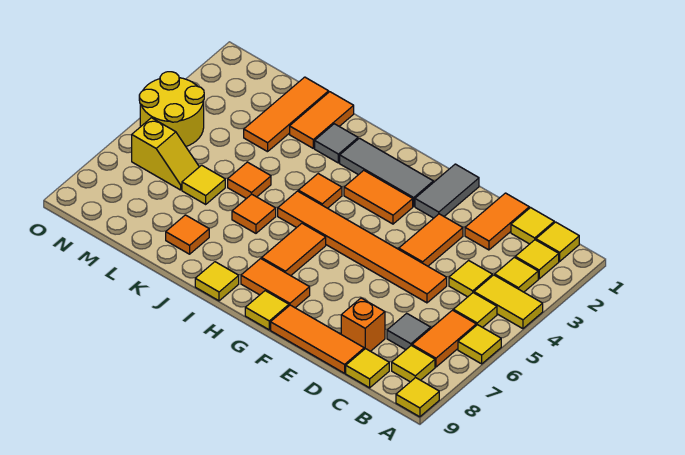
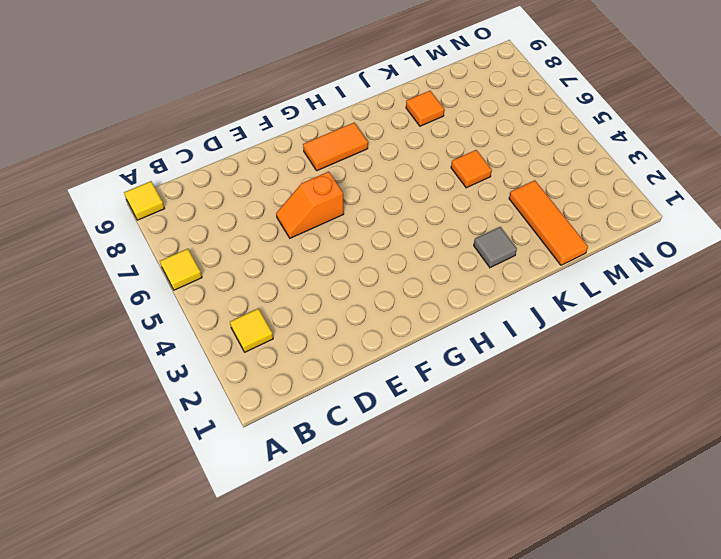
orange slope E6:F6 level 1 top F -> none
none -> yellow tile A4:B4 level 1
none -> yellow tile B1 level 1
none -> yellow tile B2 level 1
none -> yellow tile B5 level 1

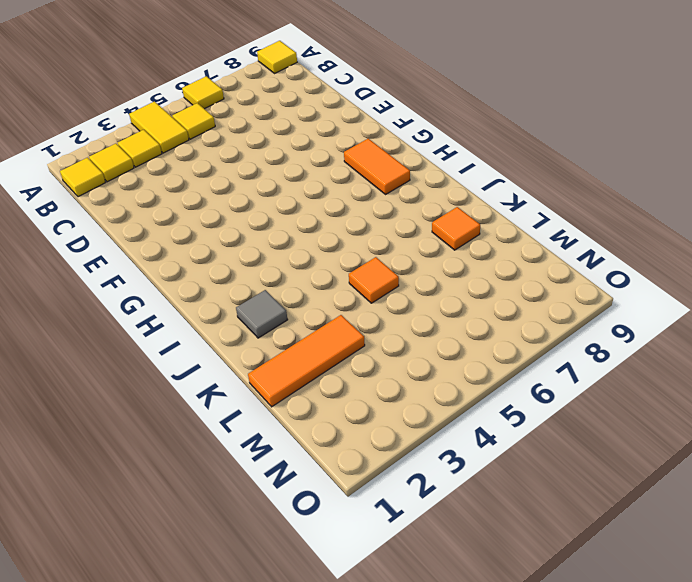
none -> orange tile B6:B7 level 1
none -> yellow tile B8 level 1
none -> yellow tile C1 level 1
none -> yellow tile C4 level 1

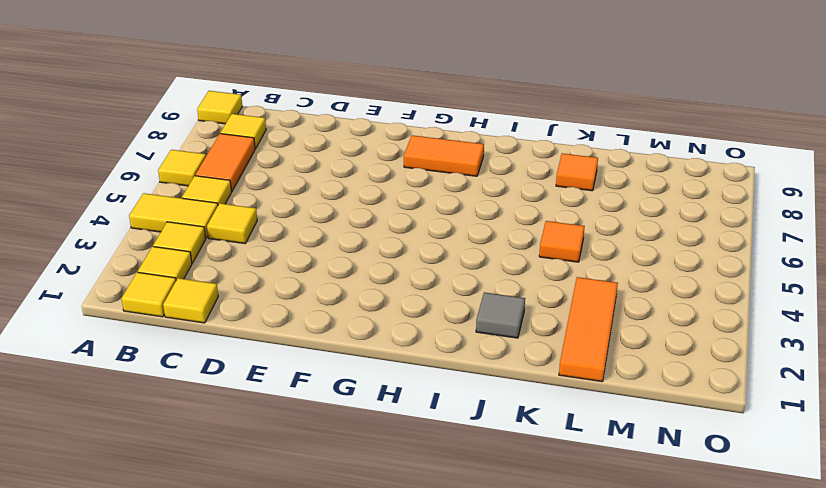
none -> grey tile C7 level 1
none -> yellow tile C9 level 1
none -> orange tile D1:D2 level 1
none -> orange tile D5:I5 level 1

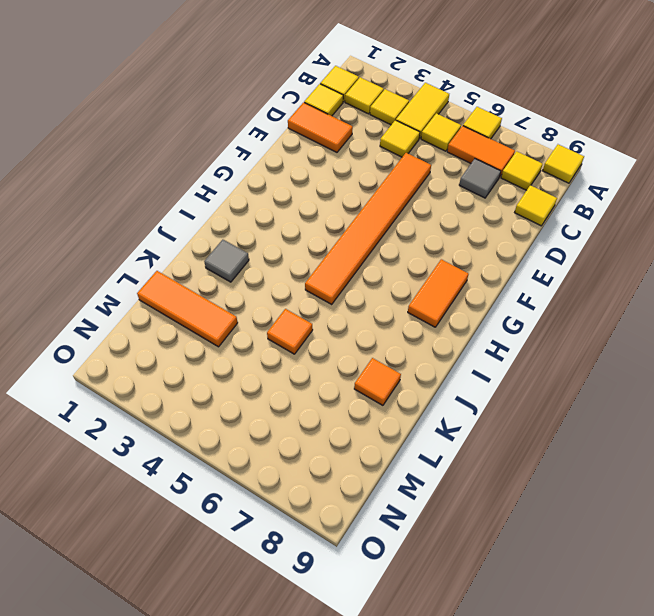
none -> orange brick D8 level 1
none -> orange tile D9:F9 level 1
none -> orange tile E3:E4 level 1
none -> grey tile F1:F2 level 1

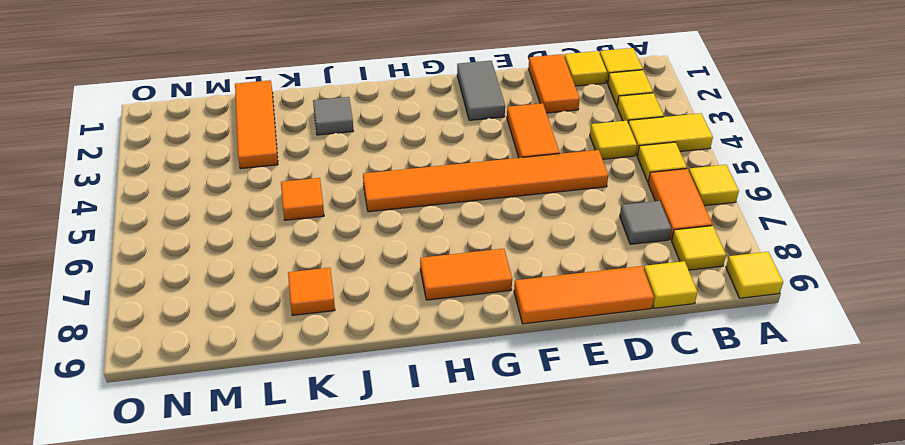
none -> orange brick D8 level 1
none -> grey tile G2:I2 level 1
none -> orange tile G3:H3 level 1
none -> yellow tile G9 level 1

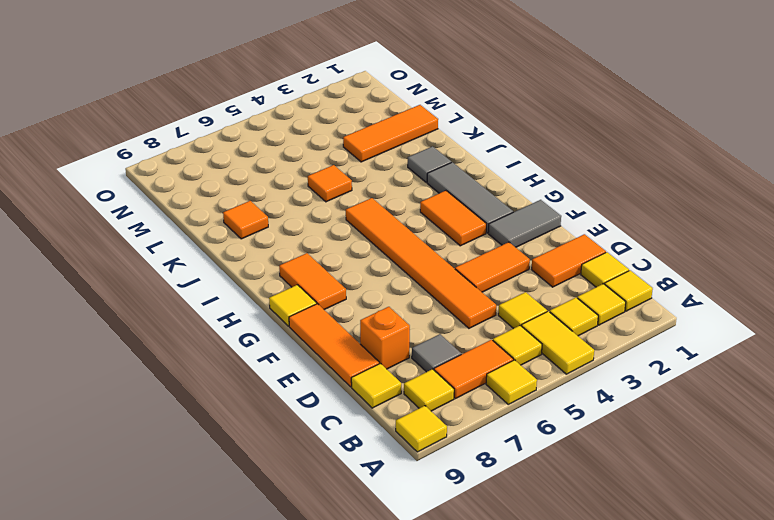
none -> orange tile H6:H7 level 1
none -> orange tile I4 level 1
none -> yellow tile I9 level 1
none -> orange tile J6 level 1

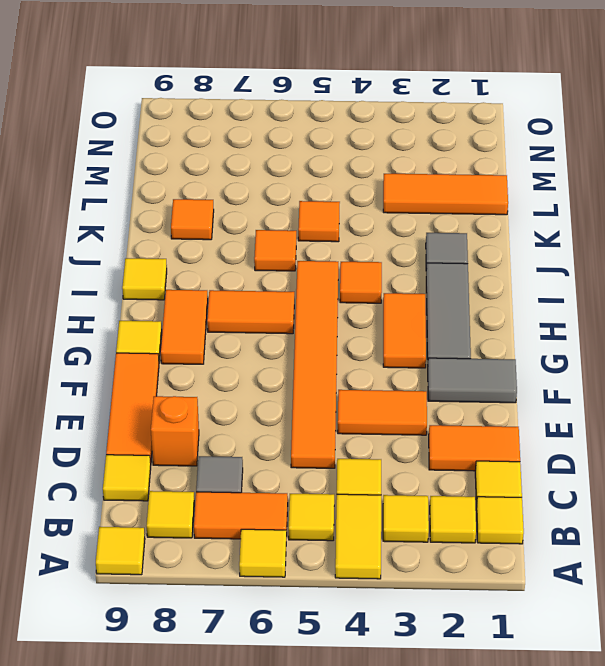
none -> orange tile K1:K2 level 1
none -> yellow tile L6 level 1
none -> yellow slope M6:N6 level 1 top N
none -> yellow round brick N4:O5 level 1

